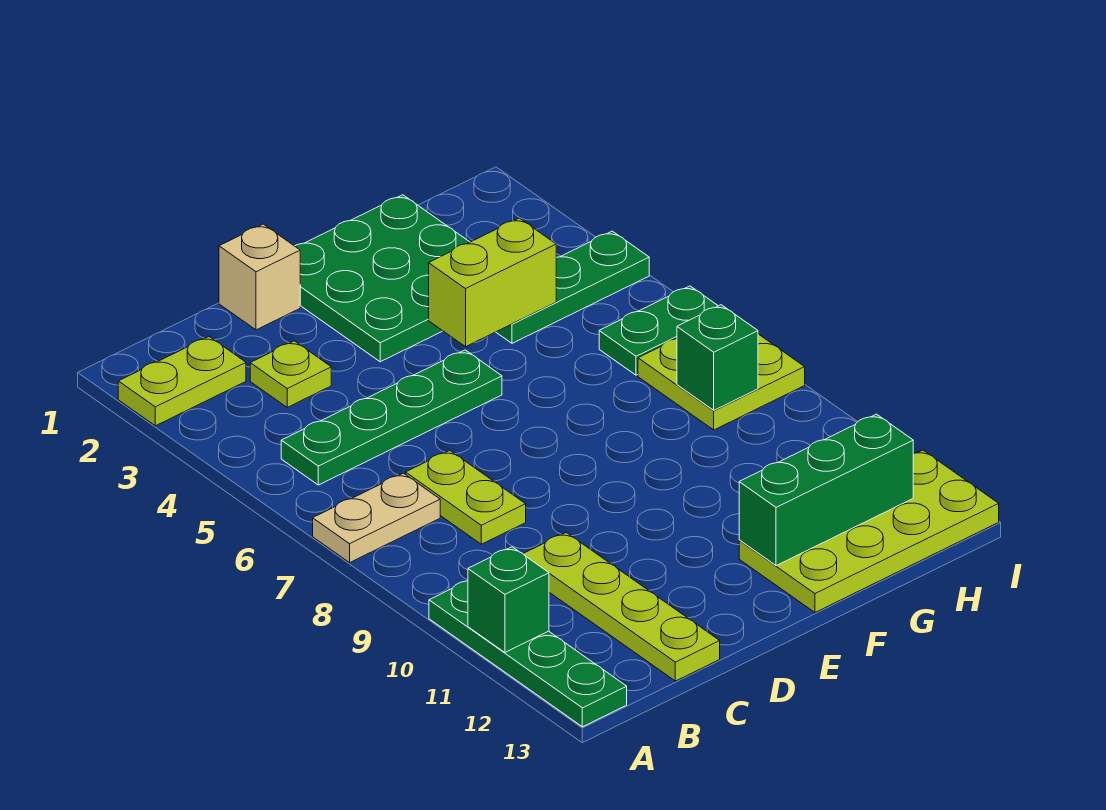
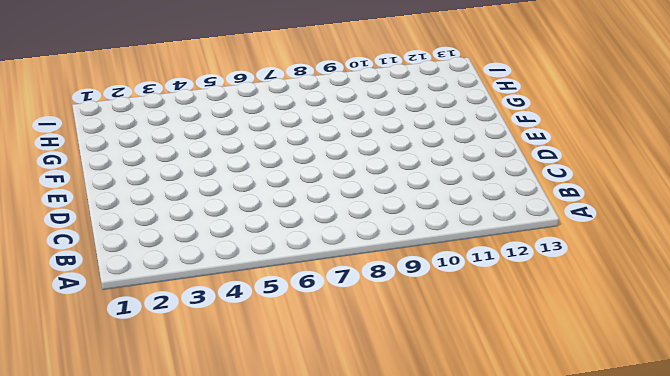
none -> lime plate A2:B2 level 1
none -> tan plate A7:B7 level 1
none -> green plate A10:A13 level 1

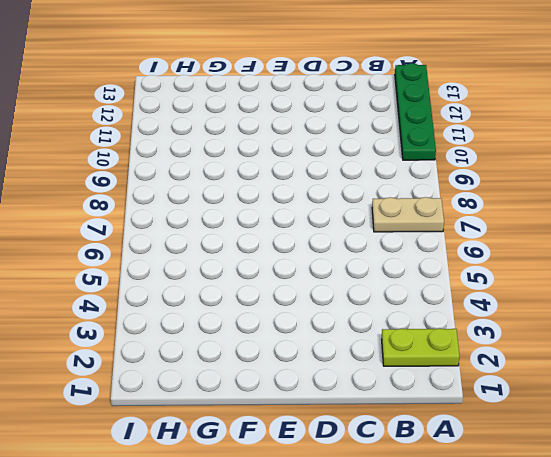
none -> green plate B5:E5 level 1
none -> lime plate C3 level 1
none -> lime plate C7:C8 level 1

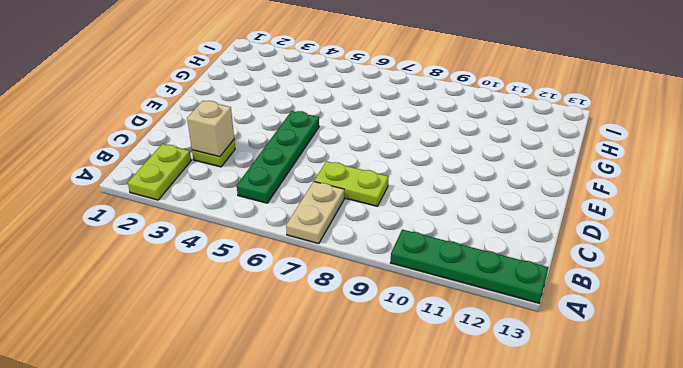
tan brick C3 level 2 -> tan brick D1 level 1
none -> lime plate C10:C13 level 1
none -> green plate E1:G3 level 1
none -> lime plate F12:I13 level 1

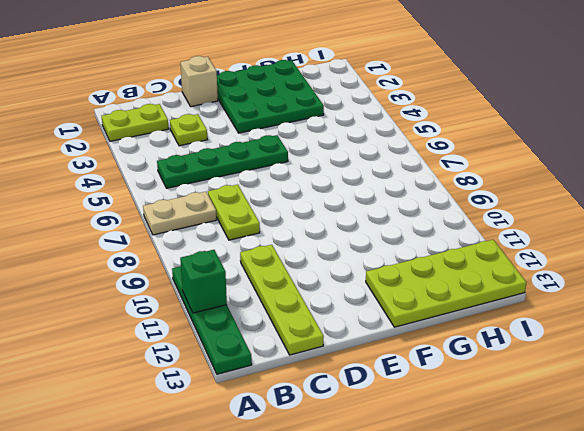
none -> green plate G4:I4 level 1
none -> green plate H6:I6 level 1
none -> lime plate H7:I8 level 1

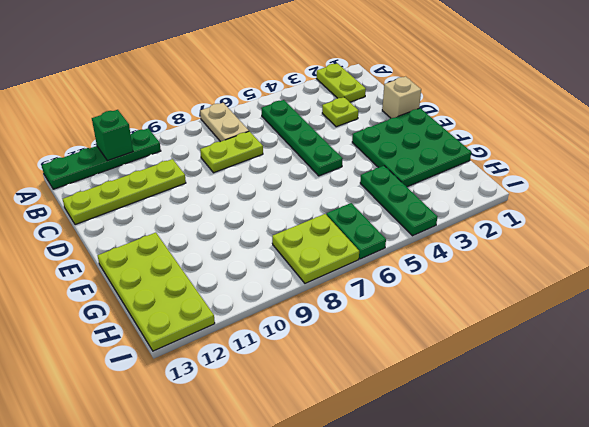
none -> lime brick F4:G4 level 2
none -> green brick F12:H12 level 2
none -> green brick H8 level 2

